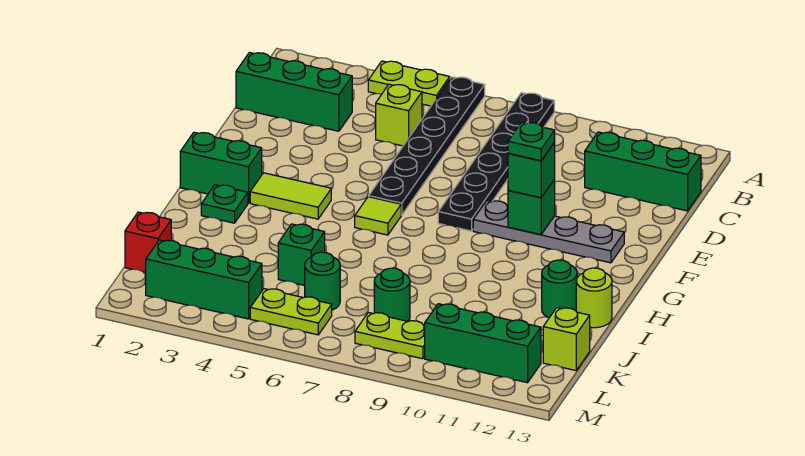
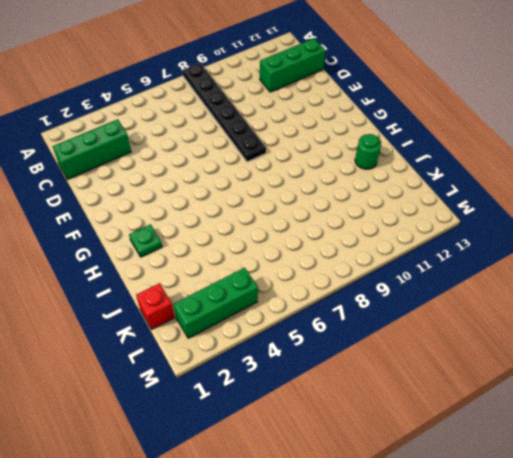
none -> lime plate A4:A5 level 1
none -> black plate A6:F6 level 1
none -> lime brick C5 level 1

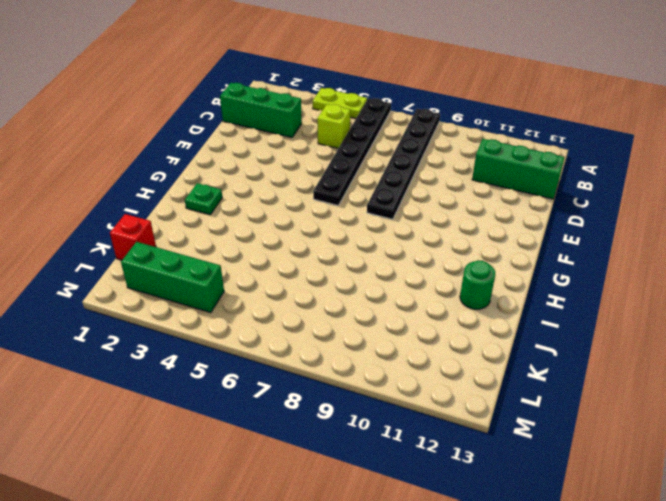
none -> grey plate F9:F12 level 1
none -> green brick G1:G2 level 1
none -> lime tile G3:G4 level 1

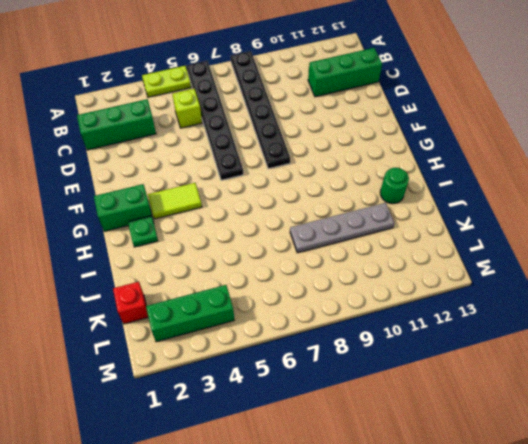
grey plate J8:J11 level 1 -> grey plate F9:F12 level 1
none -> lime tile G6 level 1
none -> lime round brick I13 level 1
none -> green brick J5 level 1

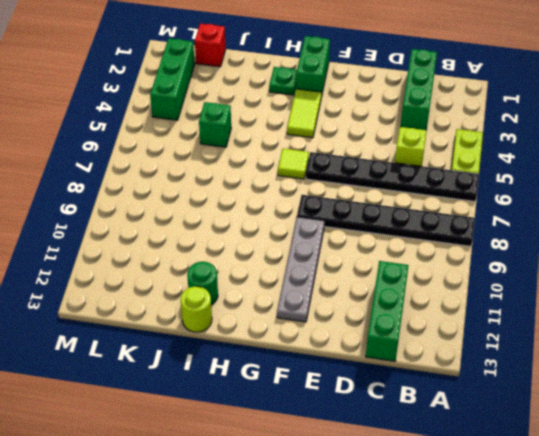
none -> green round brick K6 level 1
none -> green round brick K8 level 1
none -> lime brick K13 level 1

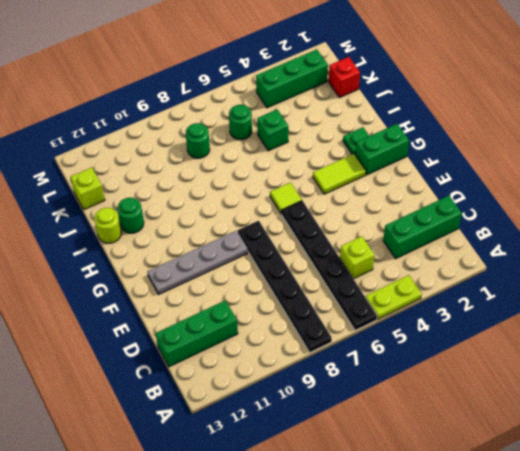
none -> lime plate L5:L6 level 1
none -> lime plate L8:L9 level 1
none -> green brick L10:L12 level 1

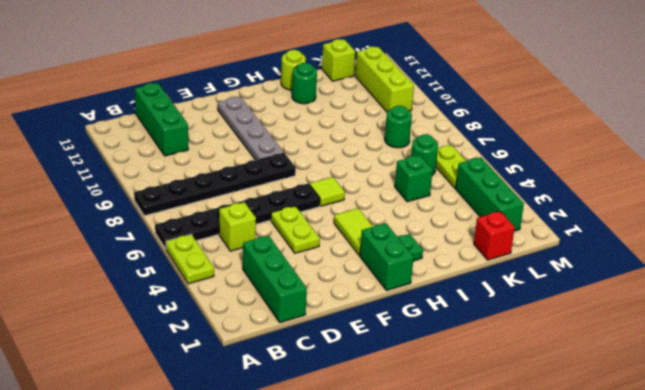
lime plate E4:E5 level 1 -> lime plate L8:L9 level 1
lime brick L10:L12 level 1 -> green brick L10:L12 level 1
none -> green brick F10 level 2
none -> green brick F10 level 3
none -> green plate F10 level 4

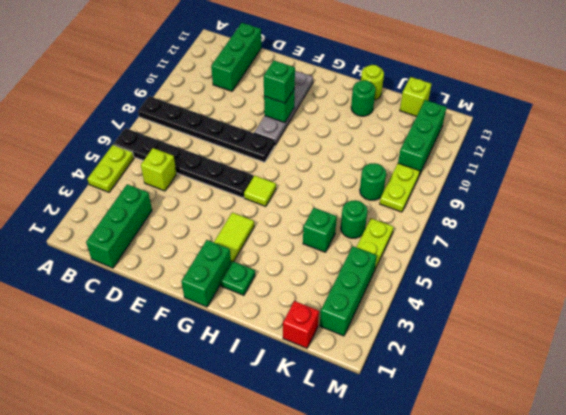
none -> green plate F10 level 4

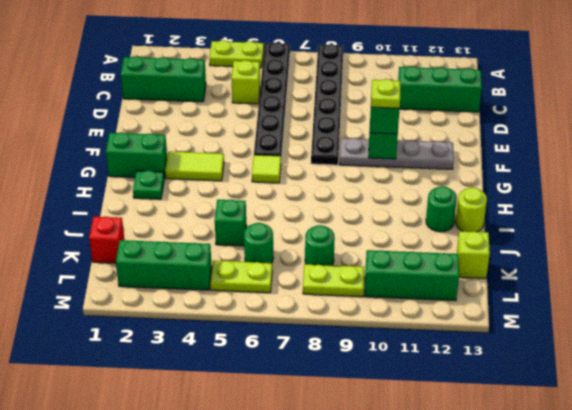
lime plate F10 level 4 -> green plate F10 level 4

